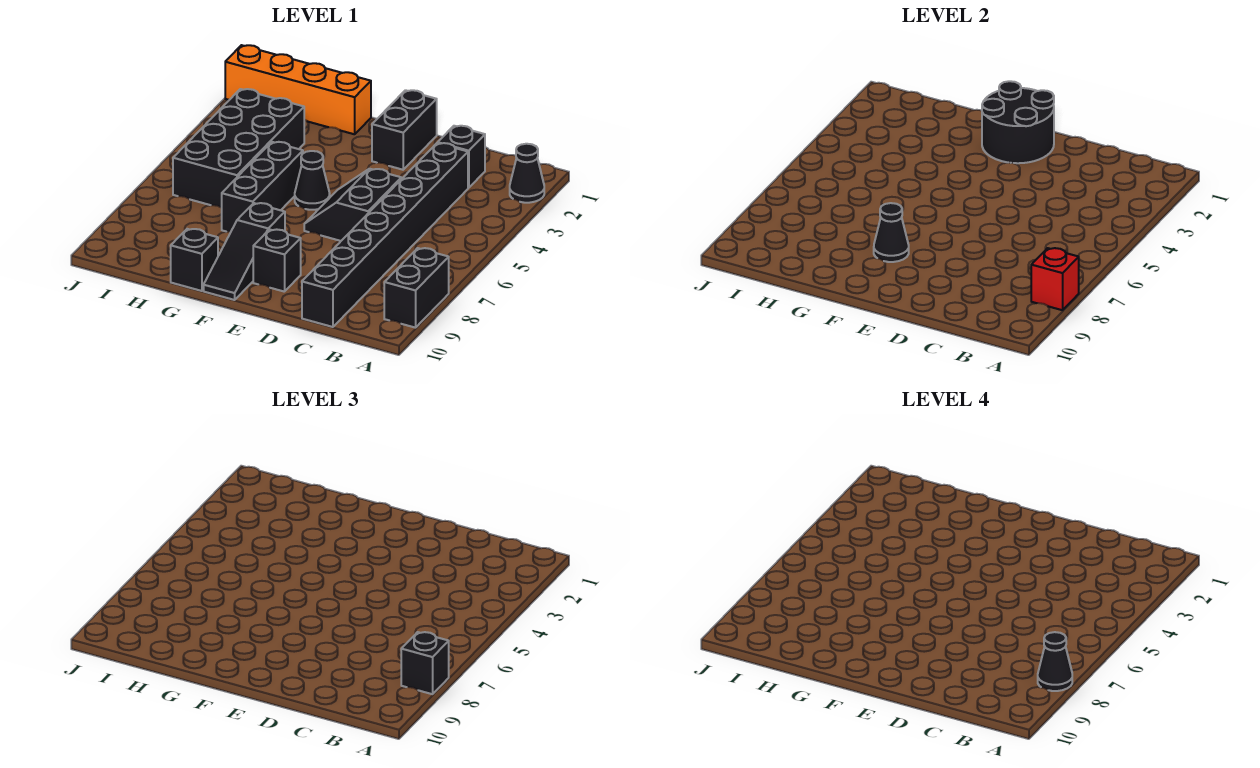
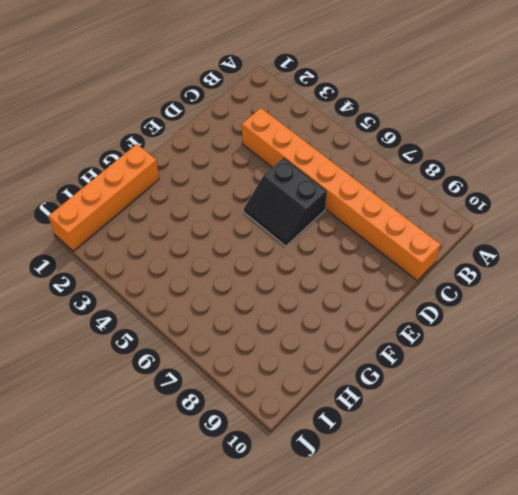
orange brick C3:C10 level 1 -> black brick C3:C10 level 1
none -> black cone A2 level 1
none -> black brick A8:A9 level 1
none -> black brick C2 level 1

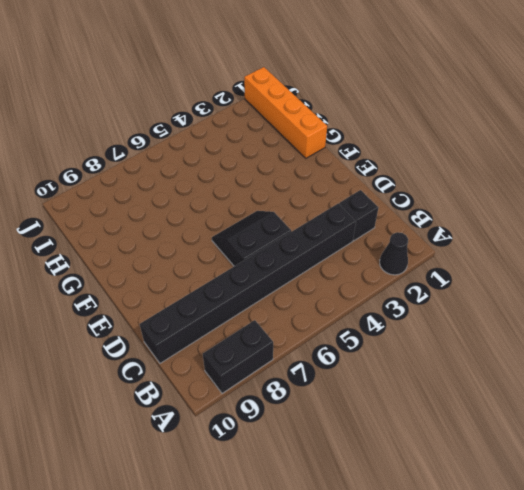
none -> black brick E1:E2 level 1
none -> black brick E9 level 1
none -> black cone F5 level 1

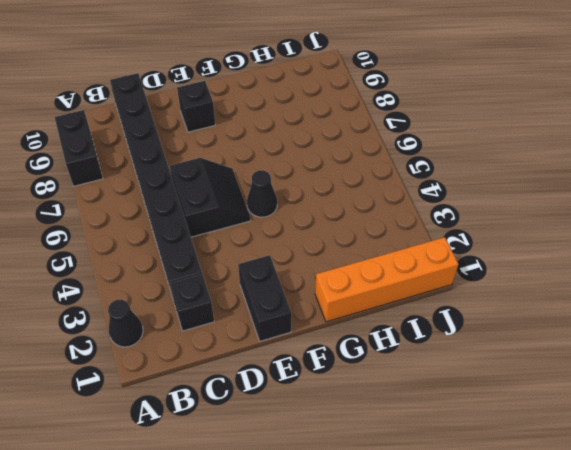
none -> black slope F8:F10 level 1 top 8
none -> black brick G5:G7 level 1
none -> black brick G10 level 1

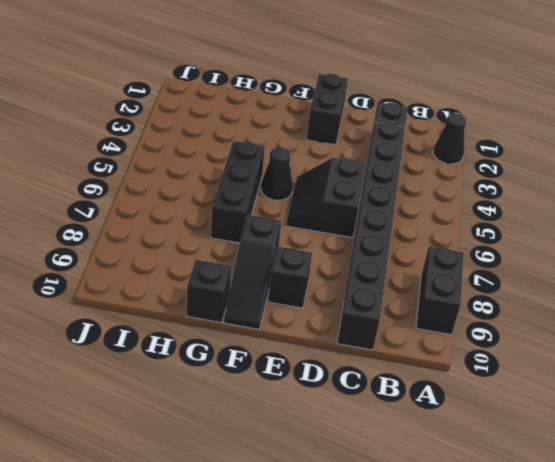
none -> orange brick G1:J1 level 1
none -> black brick H3:I6 level 1
none -> red brick A8 level 2

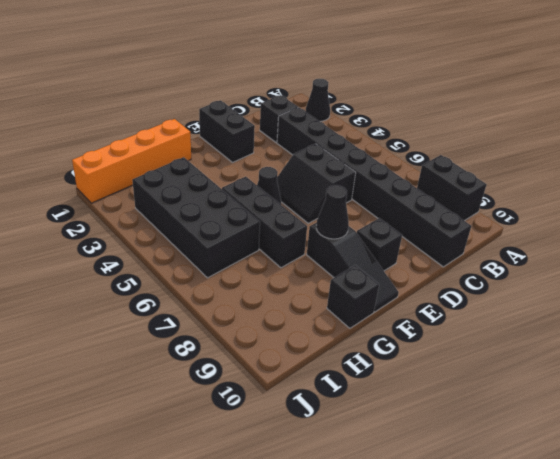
none -> red brick A8 level 2
none -> black round brick E1:F2 level 2
none -> black brick A8 level 3

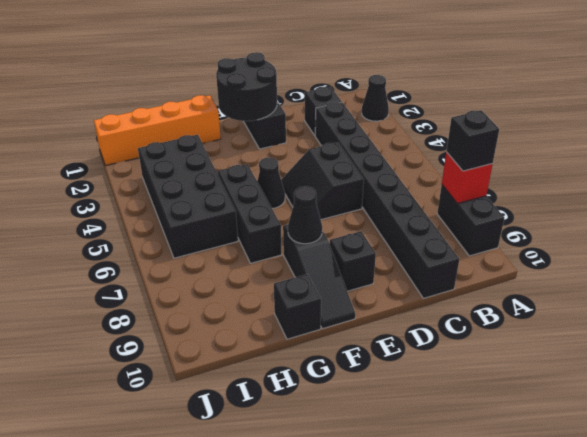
none -> black cone A8 level 4

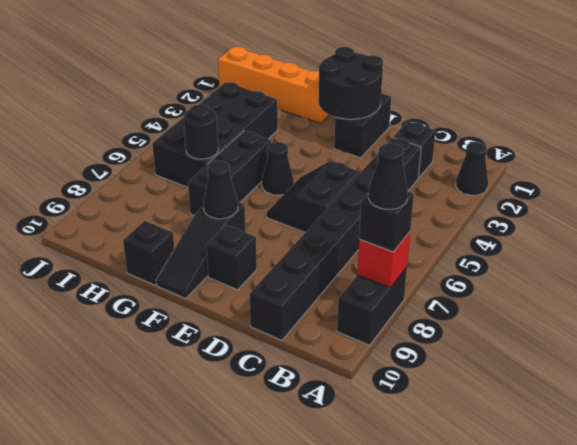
black round brick H6 level 2 -> none

